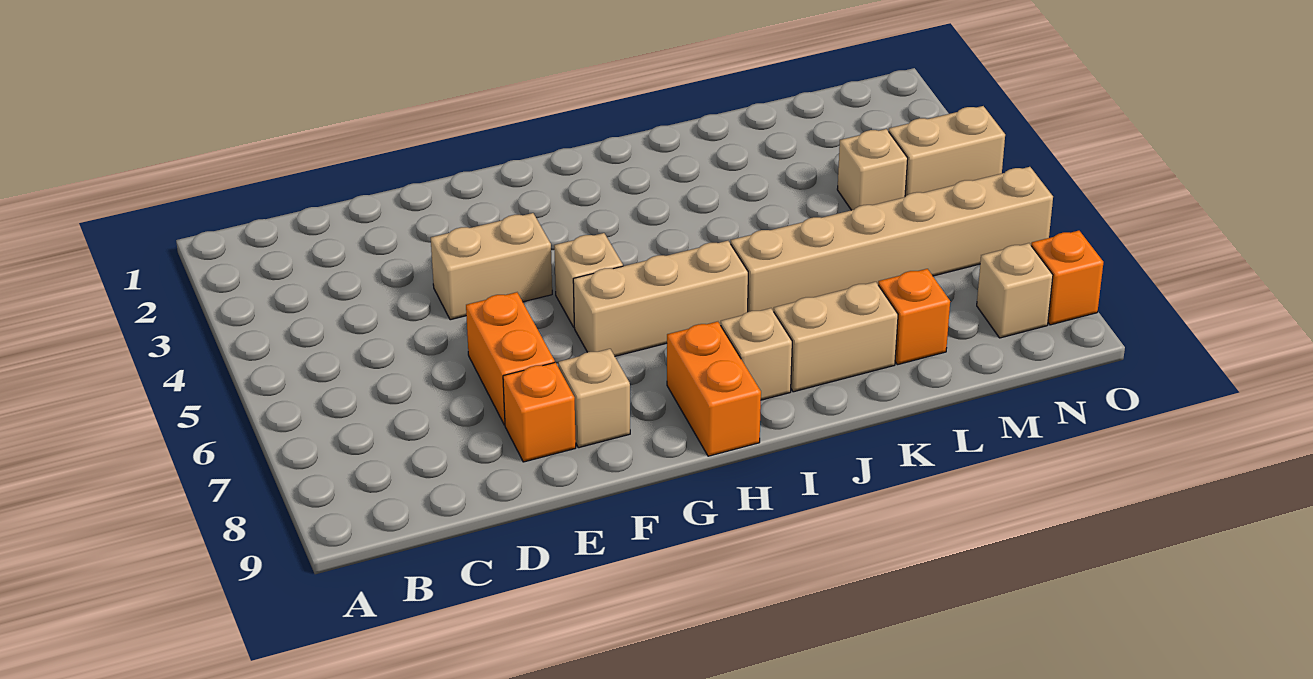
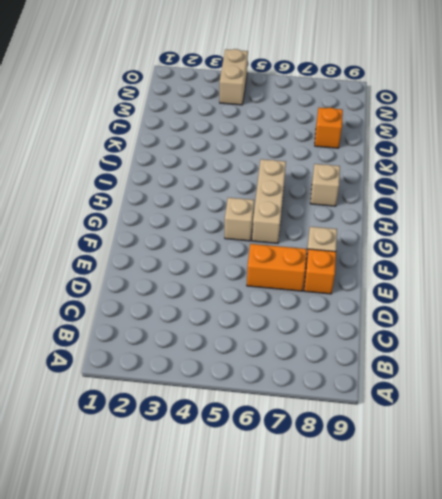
none -> tan brick E4:F4 level 1
none -> orange brick H8:H9 level 1
none -> tan brick J6:O6 level 1

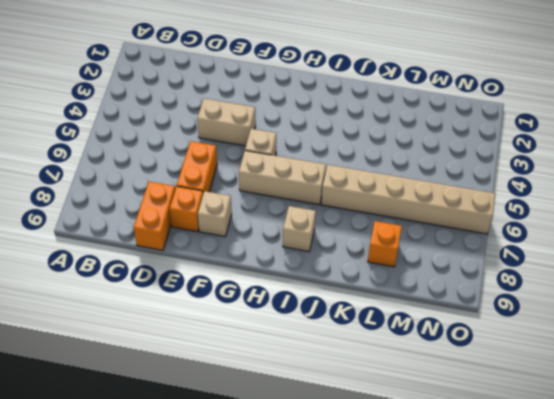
orange brick D8:D9 level 1 -> orange brick H8:H9 level 1
none -> tan brick J8:K8 level 1
none -> tan brick M4 level 1
none -> tan brick N4:O4 level 1

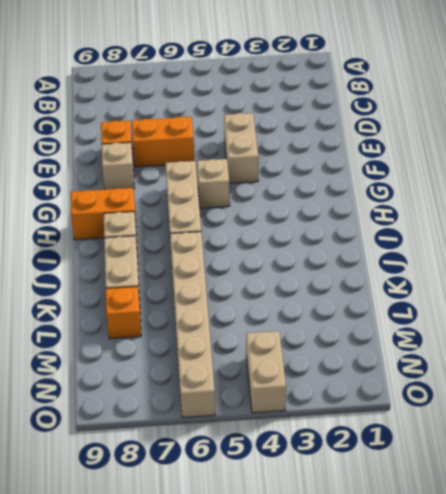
none -> tan brick M4 level 1
none -> tan brick N8 level 1
none -> orange brick O8 level 1

